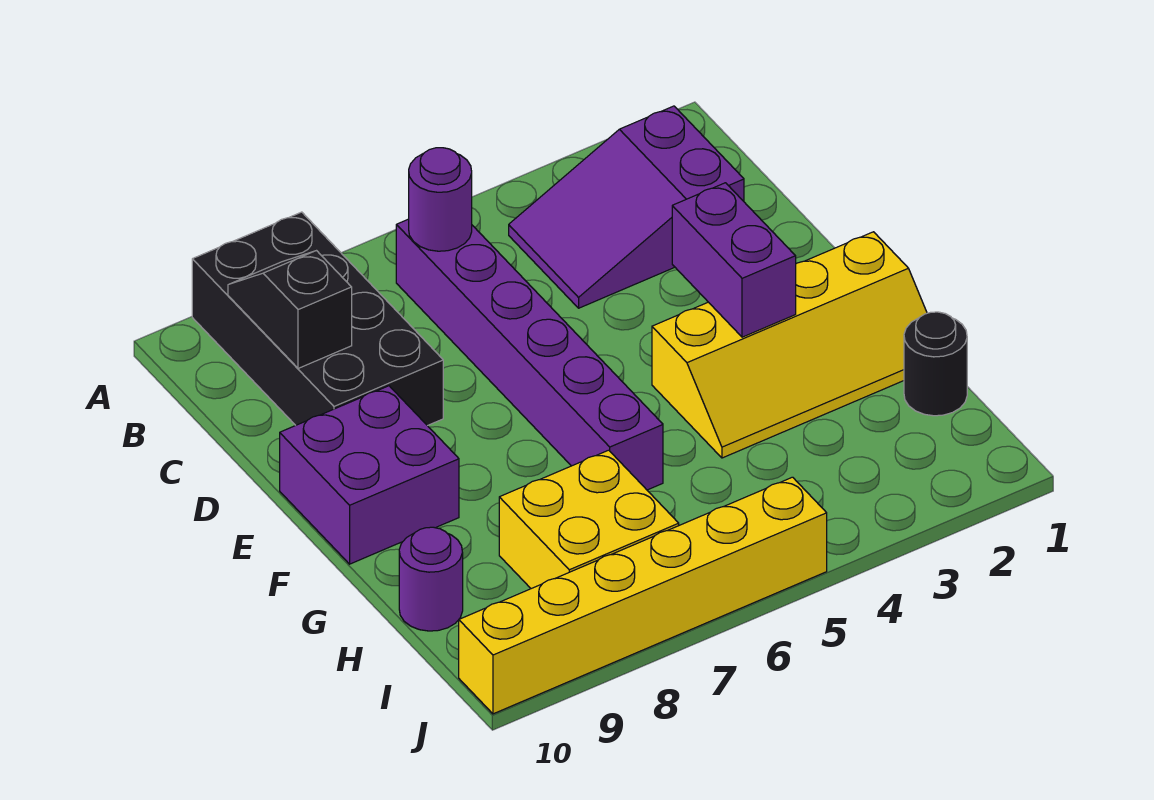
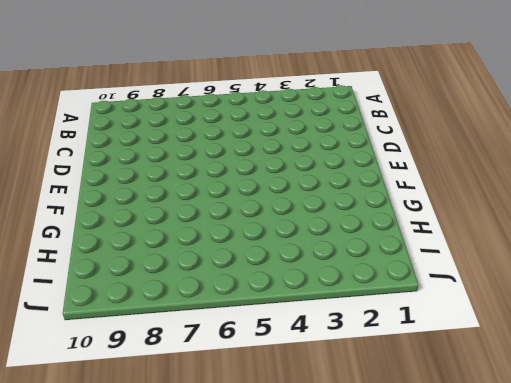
none -> black brick A8:D9 level 1
none -> purple slope B2:C4 level 1 top 2
none -> purple brick B6:G6 level 1

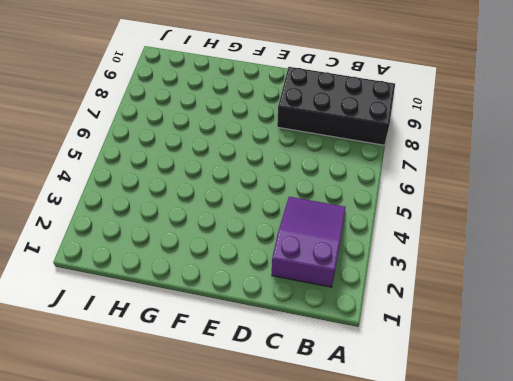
none -> purple brick B6:G6 level 1
none -> purple brick E9:F10 level 1
none -> yellow slope F1:G4 level 1 top F

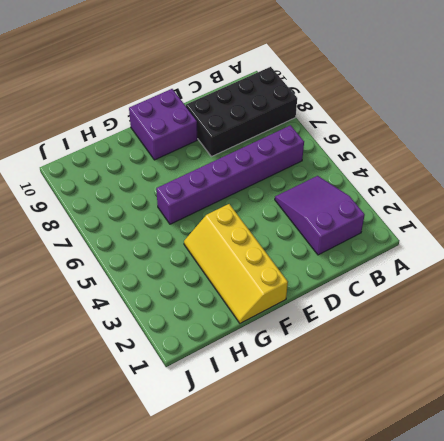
none -> black round brick H1 level 1
none -> yellow brick H7:I8 level 1
none -> purple round brick H10 level 1

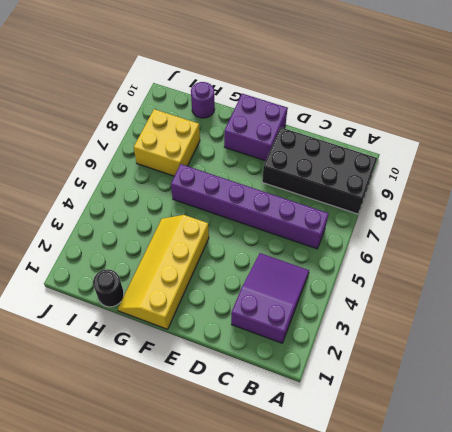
none -> yellow brick J5:J10 level 1
none -> purple round brick B6 level 2
none -> black slope B9:C9 level 2 top C

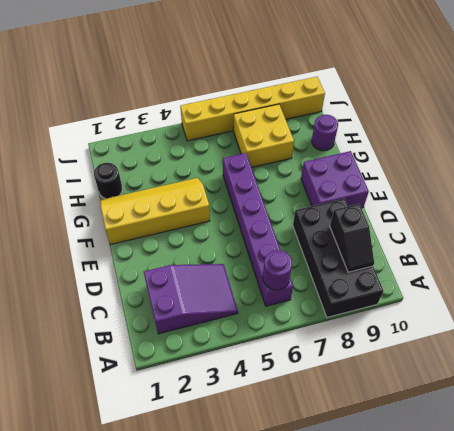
none -> purple brick E3:F3 level 2

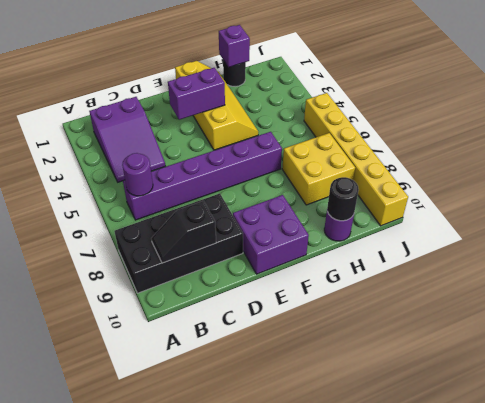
purple brick H1 level 2 -> none
black round brick H10 level 2 -> none

